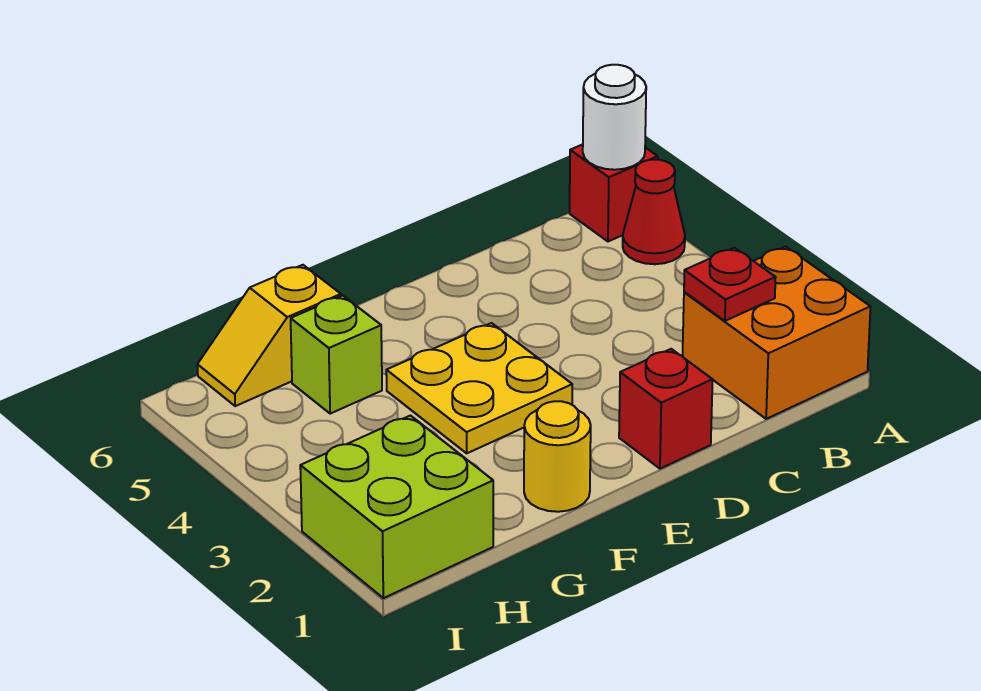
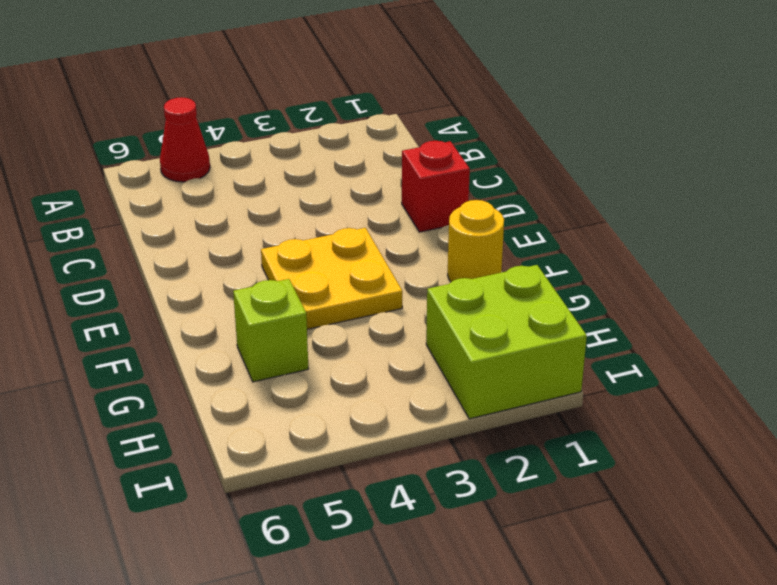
none -> orange brick A1:B2 level 1
none -> red brick A6 level 1

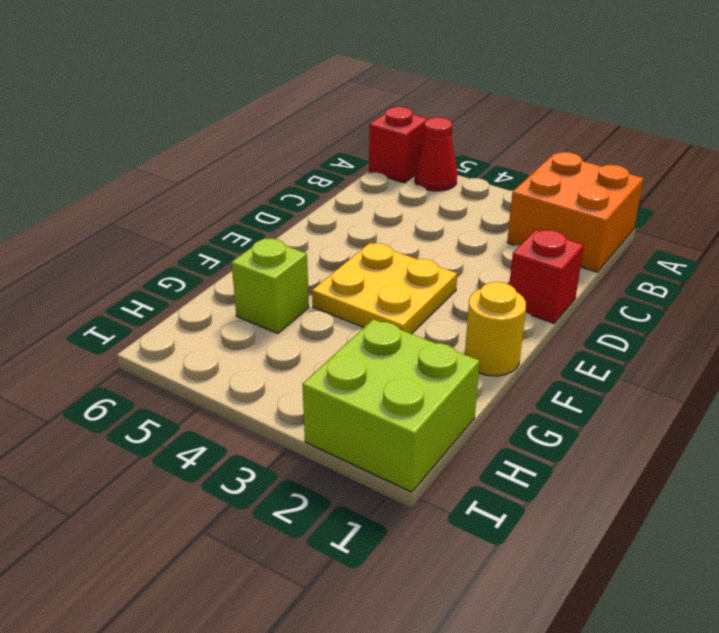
none -> yellow slope G6:H6 level 1 top G
none -> white round brick A6 level 2

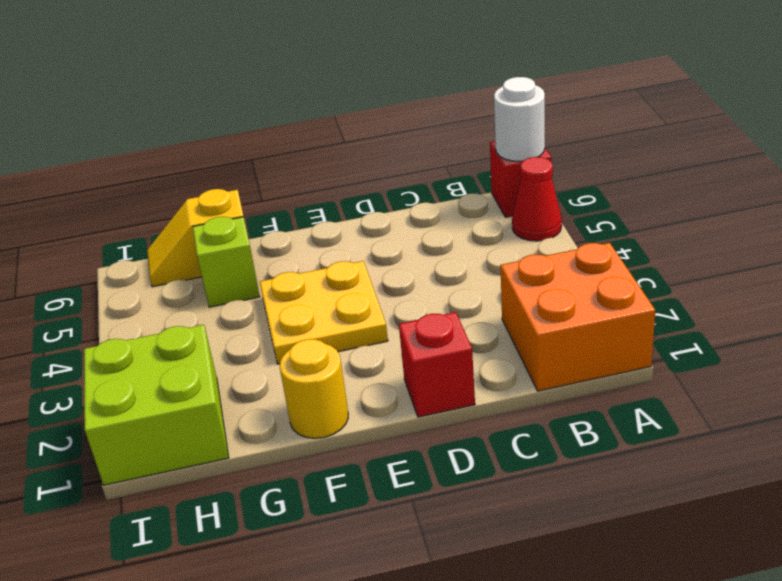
none -> red plate B2 level 2

